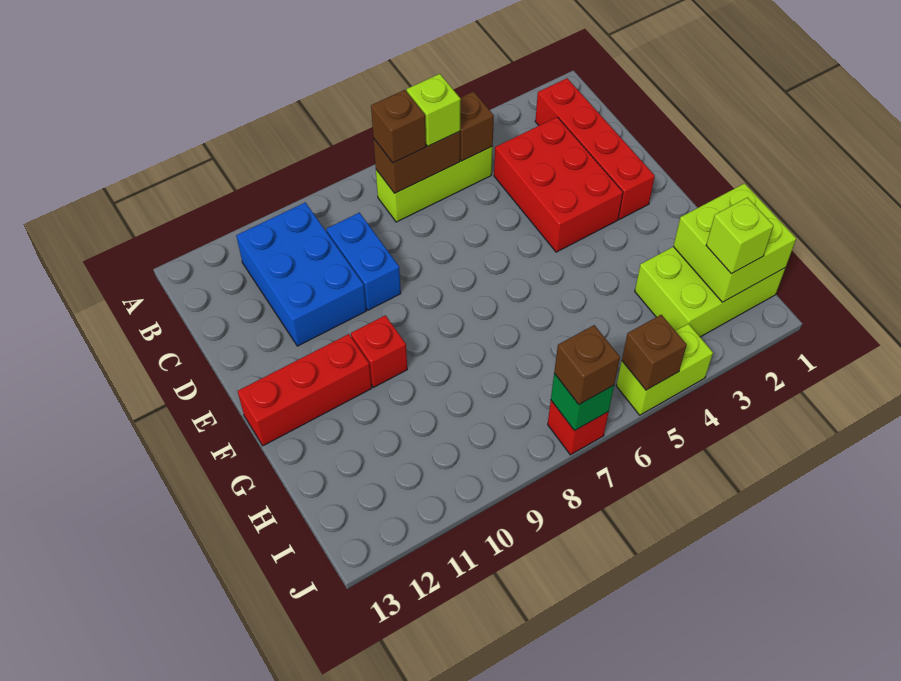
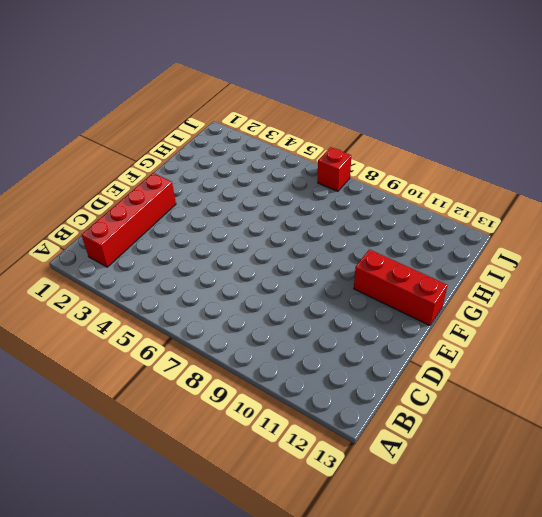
none -> lime brick B5:B7 level 1
none -> blue brick B10:D11 level 1
none -> red brick C3:E4 level 1

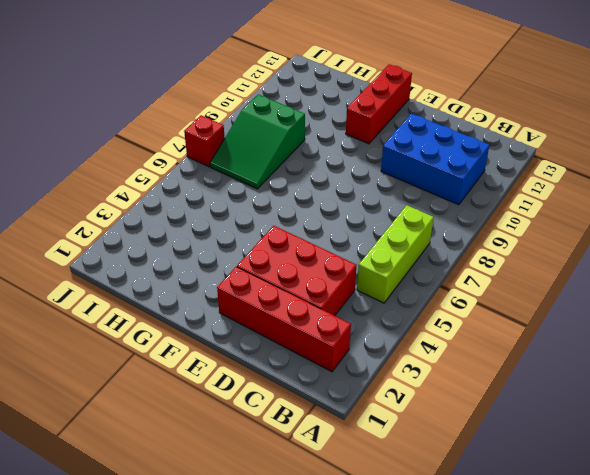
green slope H7:I9 level 1 top 9 -> none
none -> blue brick C9:D9 level 1
none -> red brick F10 level 1
none -> lime brick H1:I3 level 1

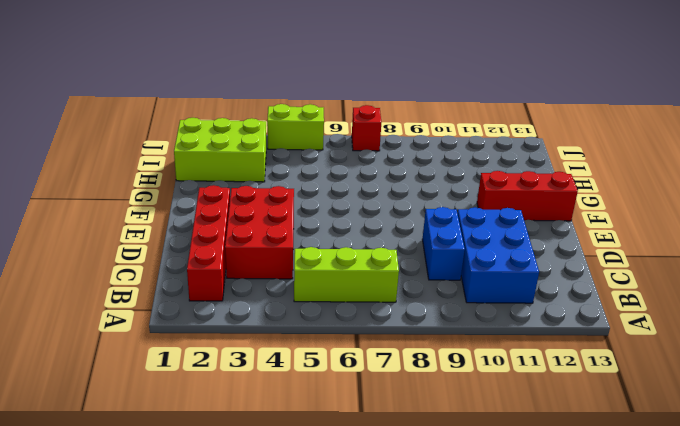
none -> red brick F10 level 1
none -> brown brick B5 level 2
none -> brown brick B6:B7 level 2

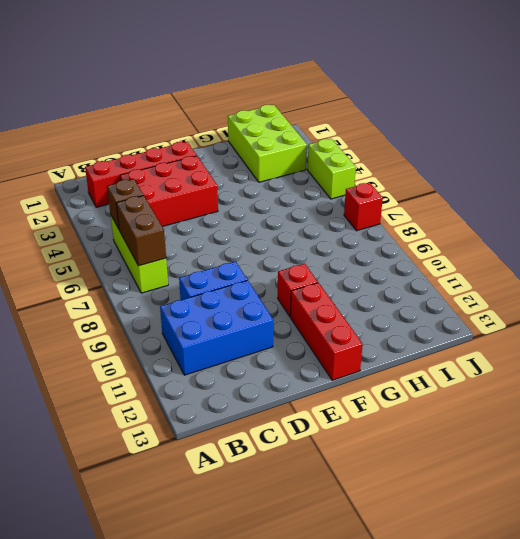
none -> lime brick H1:I2 level 2
none -> brown brick J5 level 2
none -> green brick J7 level 2

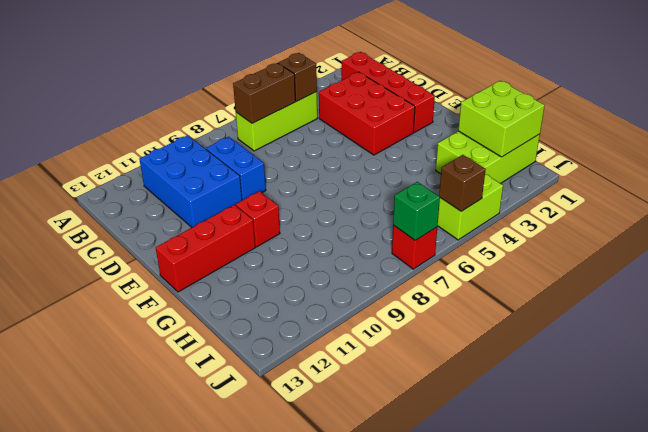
none -> lime brick B6 level 3
none -> brown brick B7 level 3
none -> lime brick I2 level 3

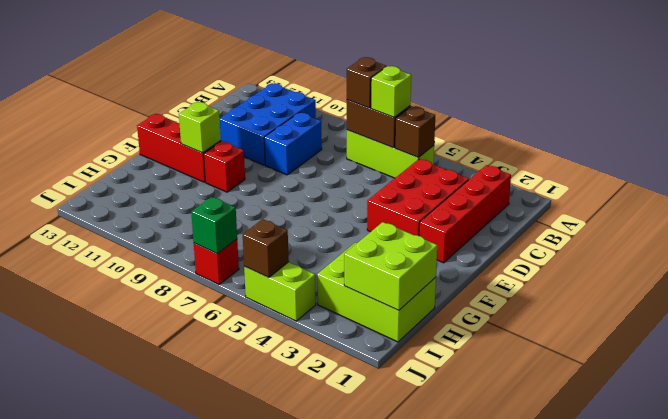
lime brick F11 level 2 -> lime brick I2 level 3
none -> brown brick J7 level 3

